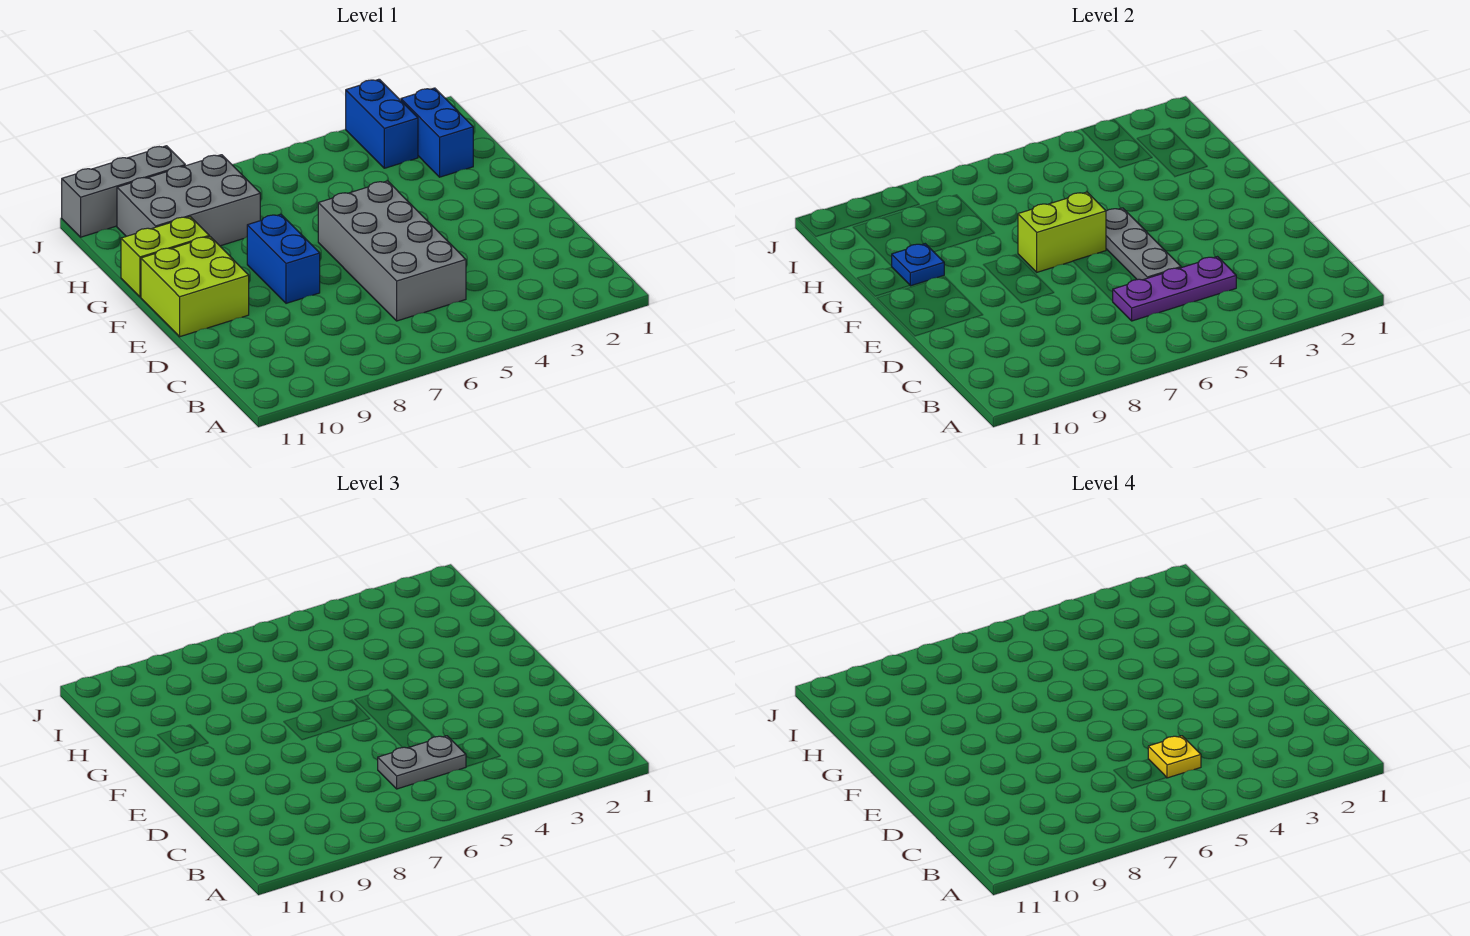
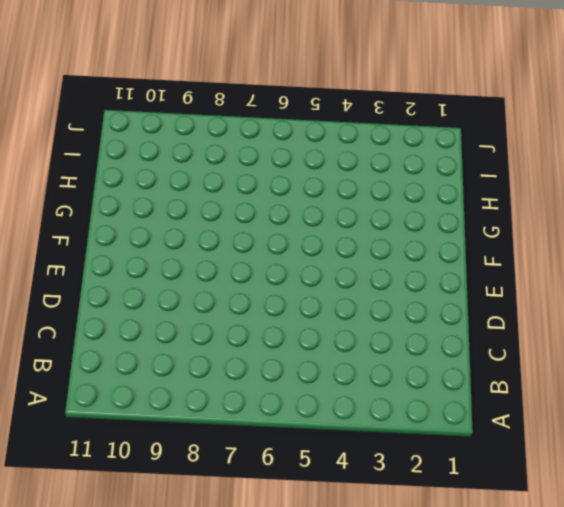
none -> grey brick C5:F6 level 1
none -> blue brick E8:F8 level 1
none -> lime brick E10:F11 level 1

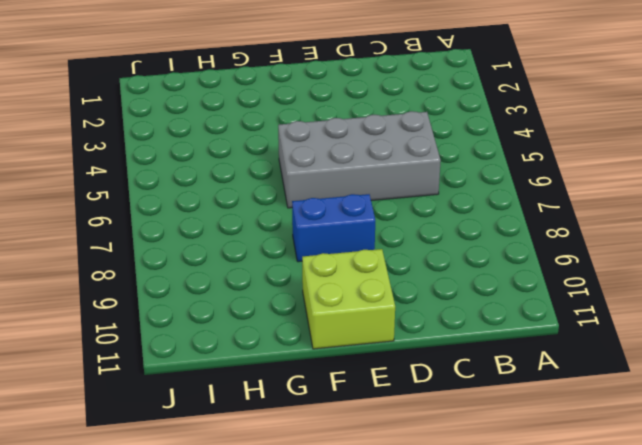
none -> lime brick G10:G11 level 1
none -> blue brick H2:I2 level 1
none -> grey brick H8:I10 level 1

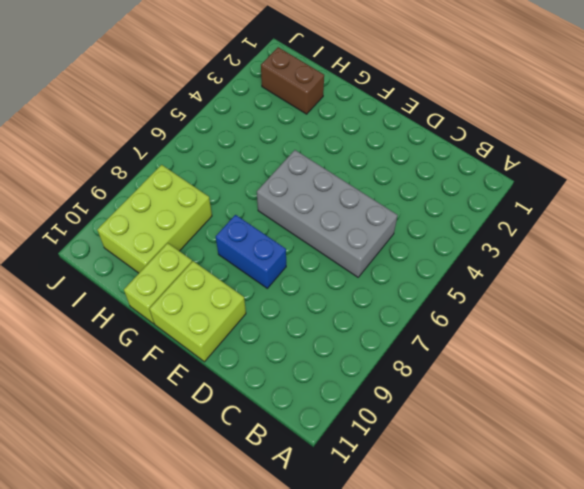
brown brick H2:I2 level 1 -> blue brick H2:I2 level 1
lime brick H8:I10 level 1 -> grey brick H8:I10 level 1
none -> blue brick I3:J3 level 1
none -> grey brick J9:J11 level 1
none -> purple plate C4:C6 level 2

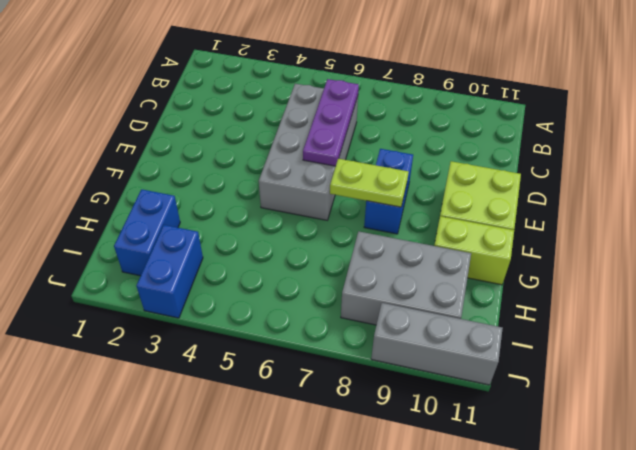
purple plate C6:E6 level 2 -> purple plate C4:C6 level 2
lime plate F7:F8 level 2 -> lime brick F6:F7 level 2
none -> grey plate D5:F5 level 2
none -> blue plate G10 level 2
none -> grey plate C5:C6 level 3

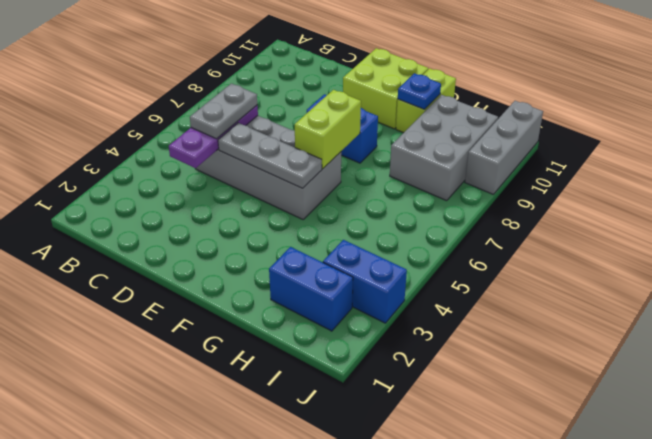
none -> yellow plate C5 level 4

